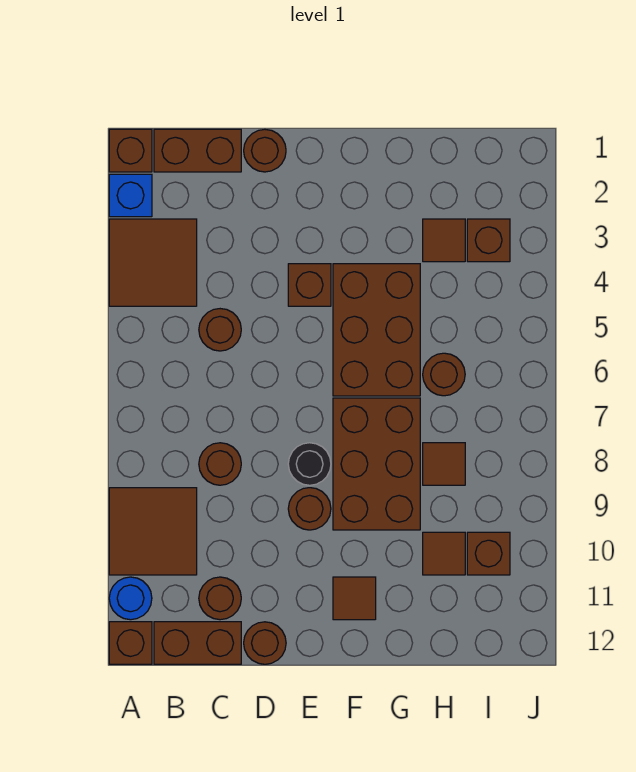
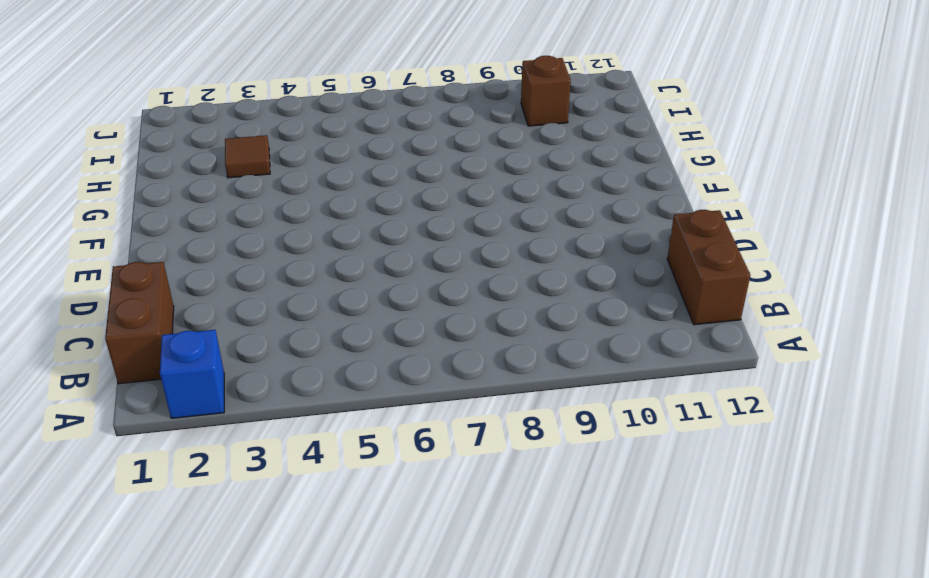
none -> brown brick A1 level 1
none -> brown tile A3:B4 level 1
none -> brown tile A9:B10 level 1

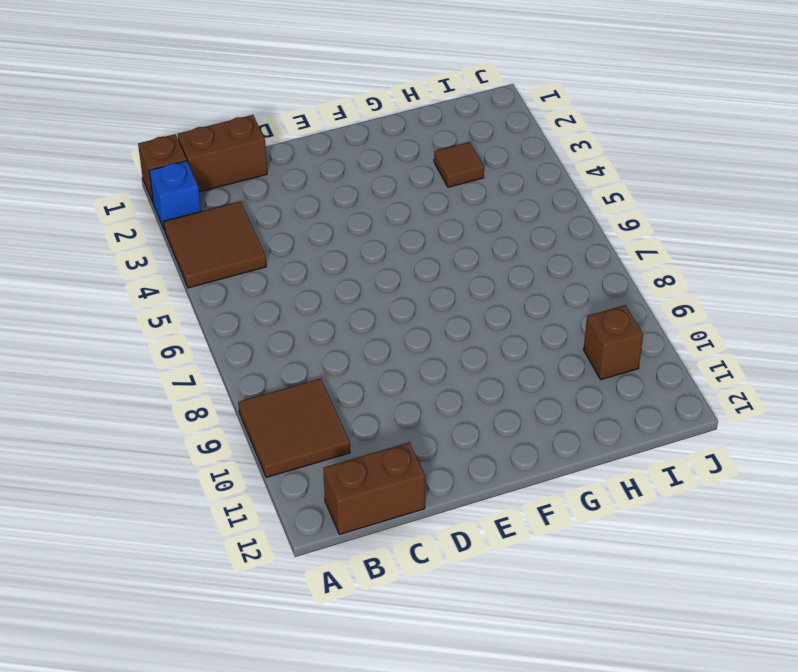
none -> blue round brick A11 level 1
none -> brown brick A12 level 1
none -> brown round brick C5 level 1

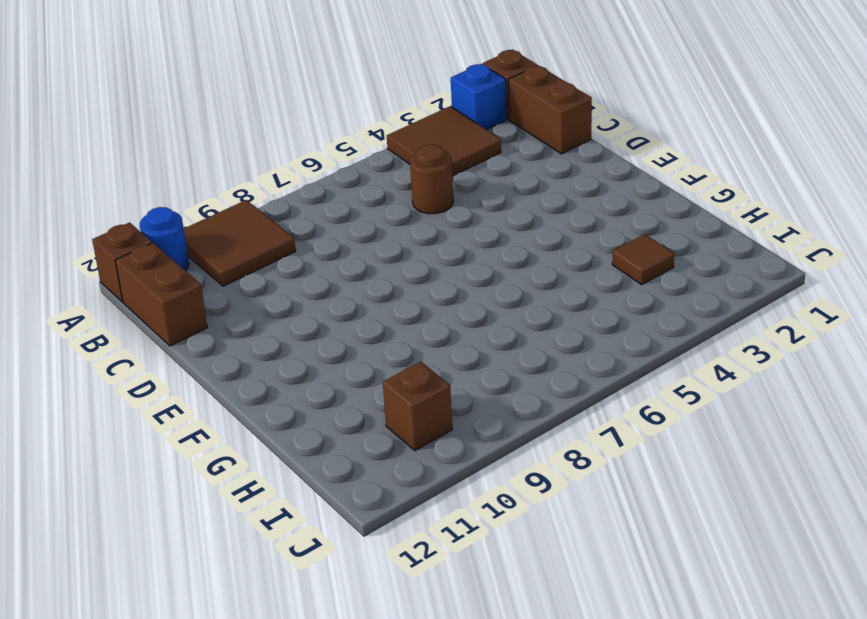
none -> brown round brick C8 level 1
none -> brown round brick C11 level 1
none -> brown round brick D1 level 1

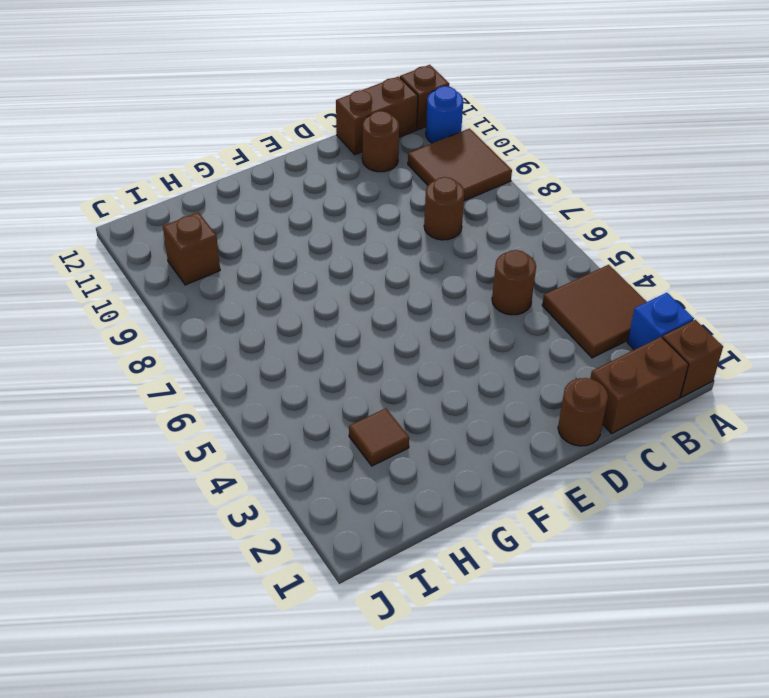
none -> brown round brick D12 level 1
none -> brown brick E4 level 1
none -> black round brick E8 level 1

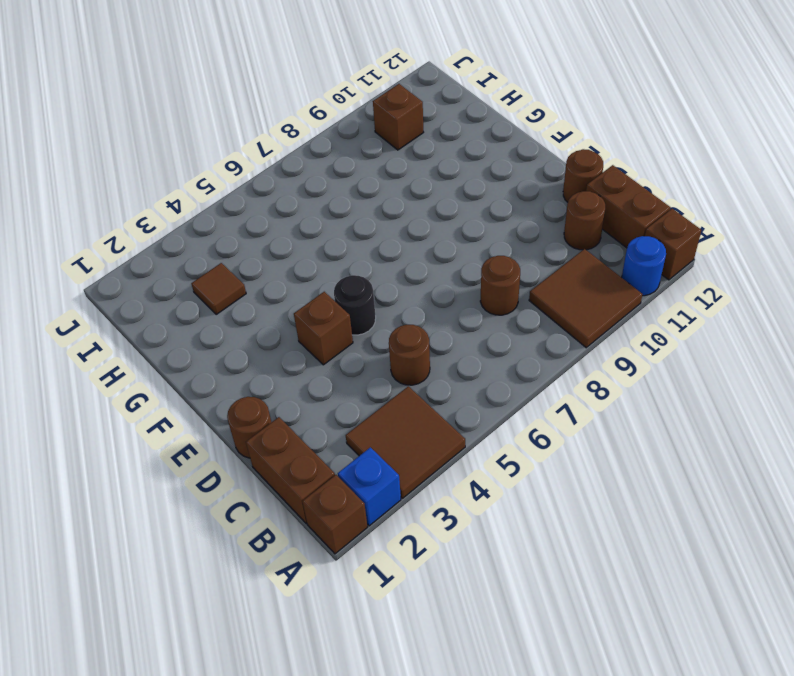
black round brick E5 level 1 -> black round brick E8 level 1
none -> brown round brick E9 level 1
none -> brown brick F4:G6 level 1
none -> brown brick F7:G9 level 1

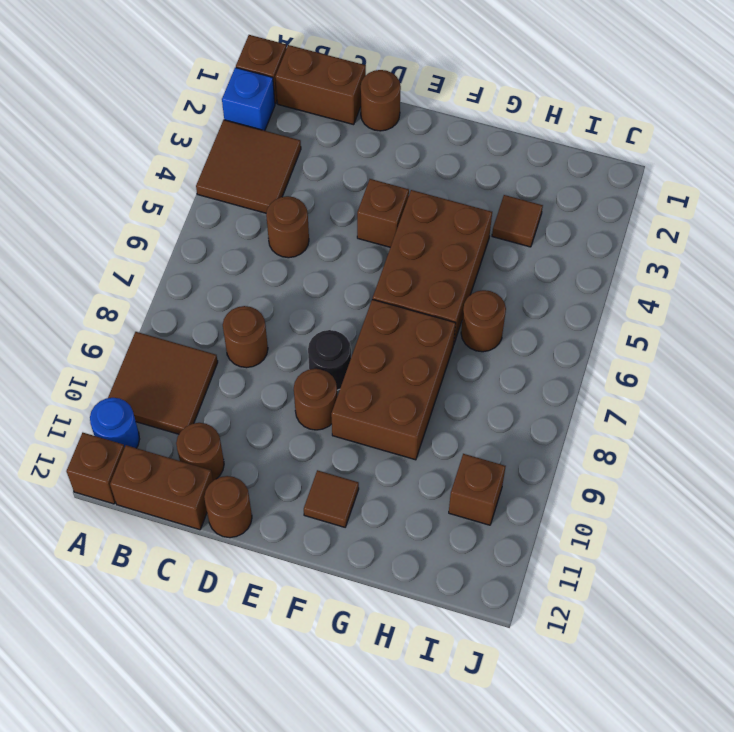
none -> brown tile H8 level 1
none -> brown tile H10 level 1
none -> brown brick I3 level 1

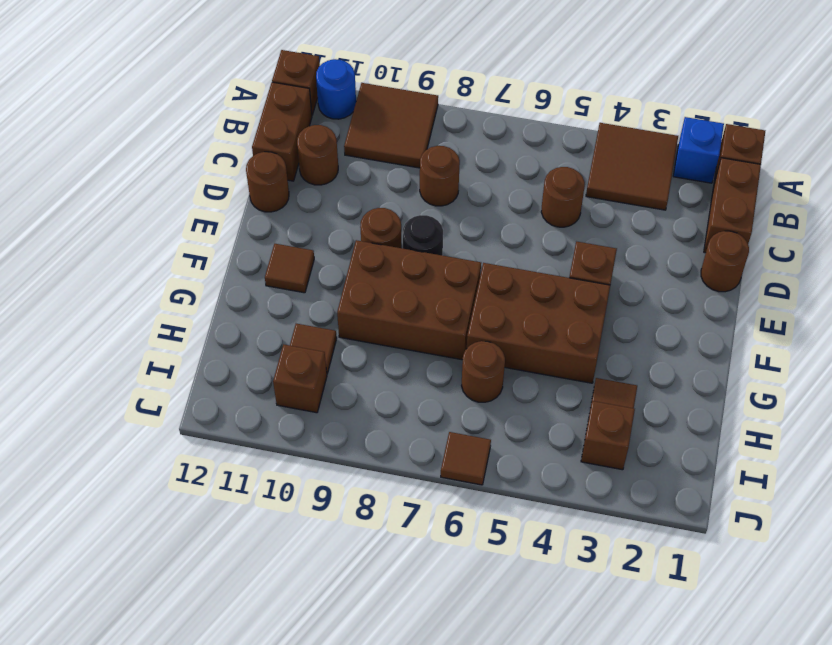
brown tile J6 level 1 -> brown tile H8 level 1

